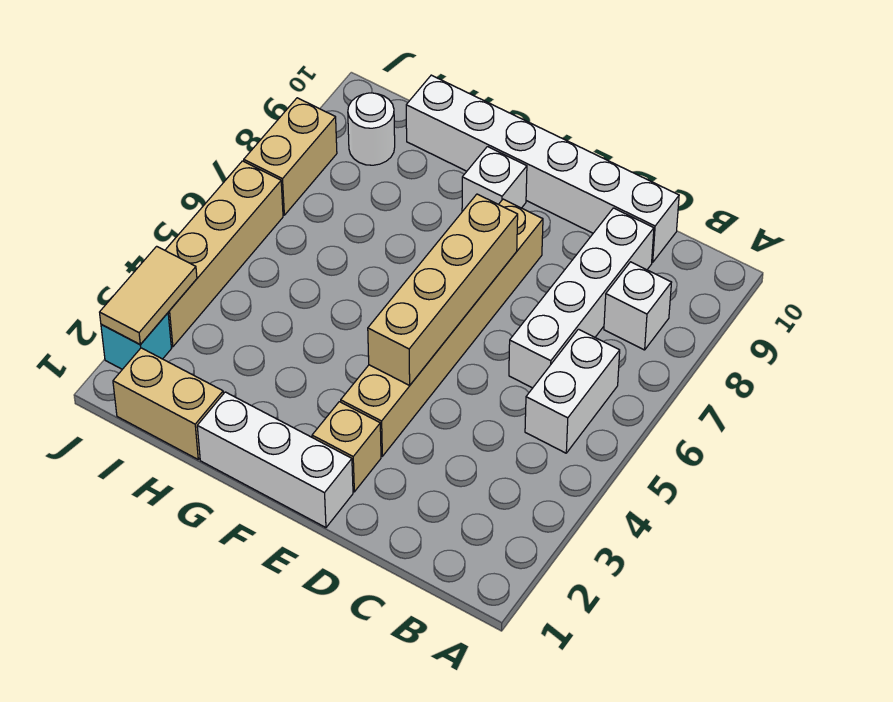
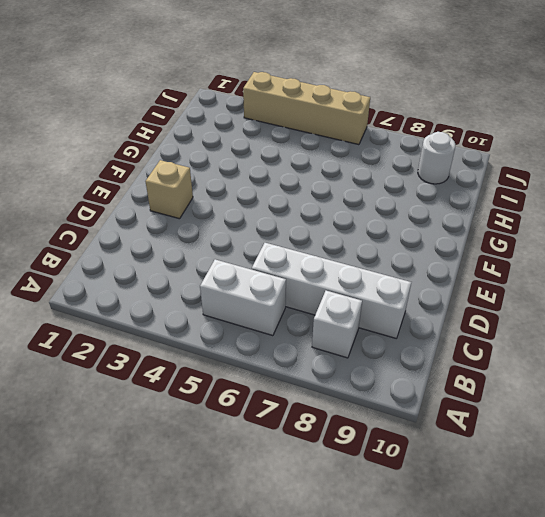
none -> white brick C10:H10 level 1
none -> white brick E1:G1 level 1
none -> tan brick E3:E8 level 1

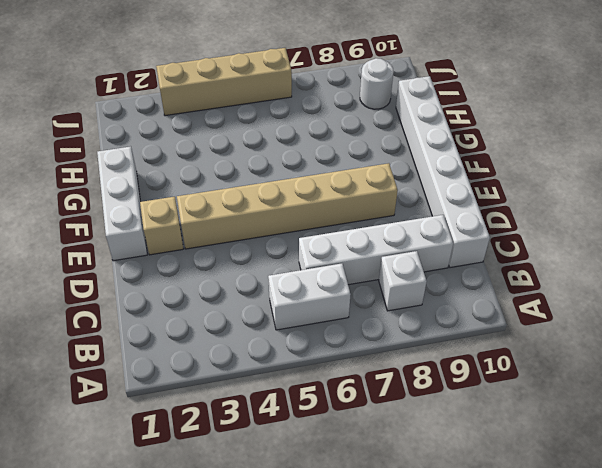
none -> white brick F9 level 1
none -> tan brick H1:I1 level 1
none -> cyan brick J2 level 1

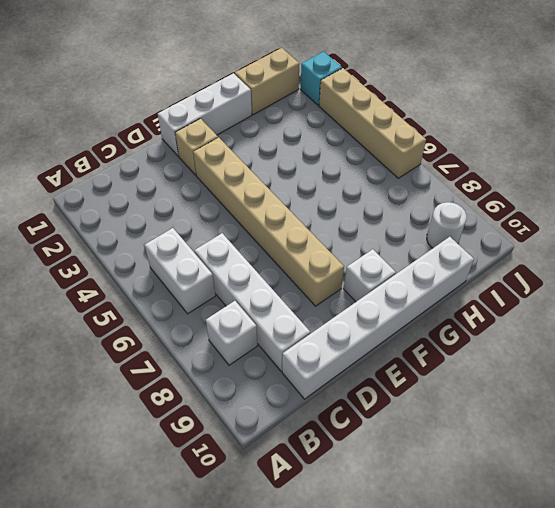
none -> tan brick J7:J8 level 1
none -> tan brick E4:E7 level 2
none -> tan tile J2:J3 level 2

